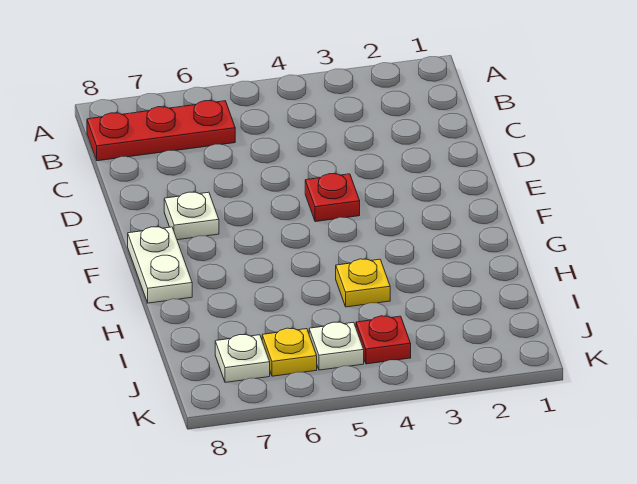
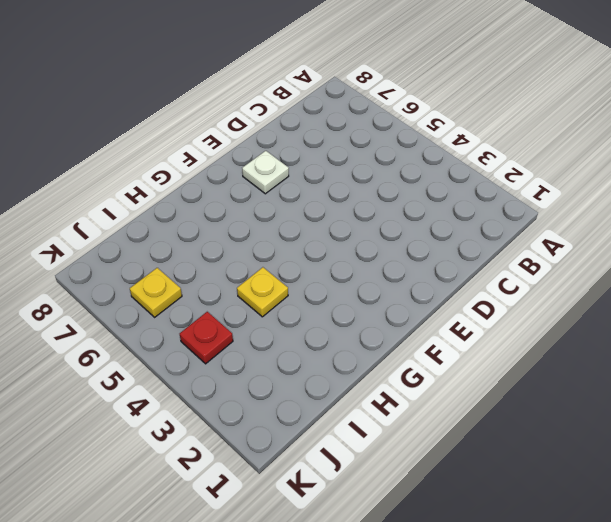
none -> red plate B6:B8 level 1
none -> red plate E4 level 1

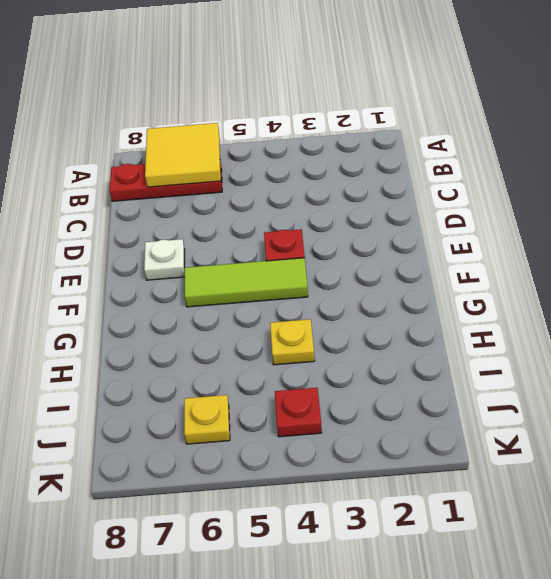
yellow tile A6:B7 level 2 -> none
lime tile F4:F6 level 1 -> none
none -> white plate F8:G8 level 1
none -> white plate J5 level 1

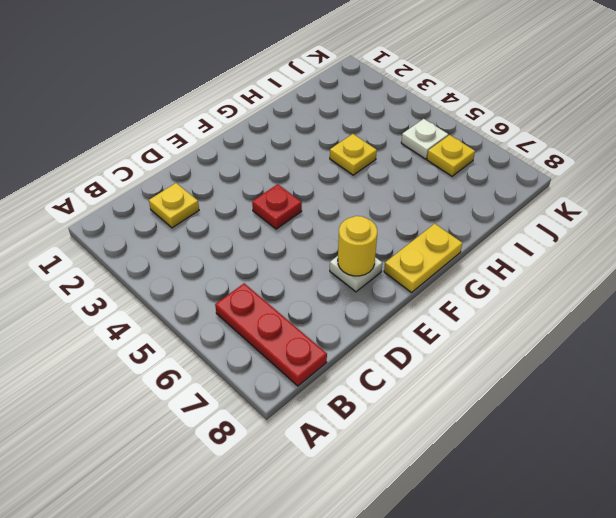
yellow plate C2 level 1 -> none
yellow round brick E7 level 2 -> none
yellow plate F8:G8 level 1 -> white plate F8:G8 level 1
none -> red plate J4 level 1
none -> white plate J7 level 1

